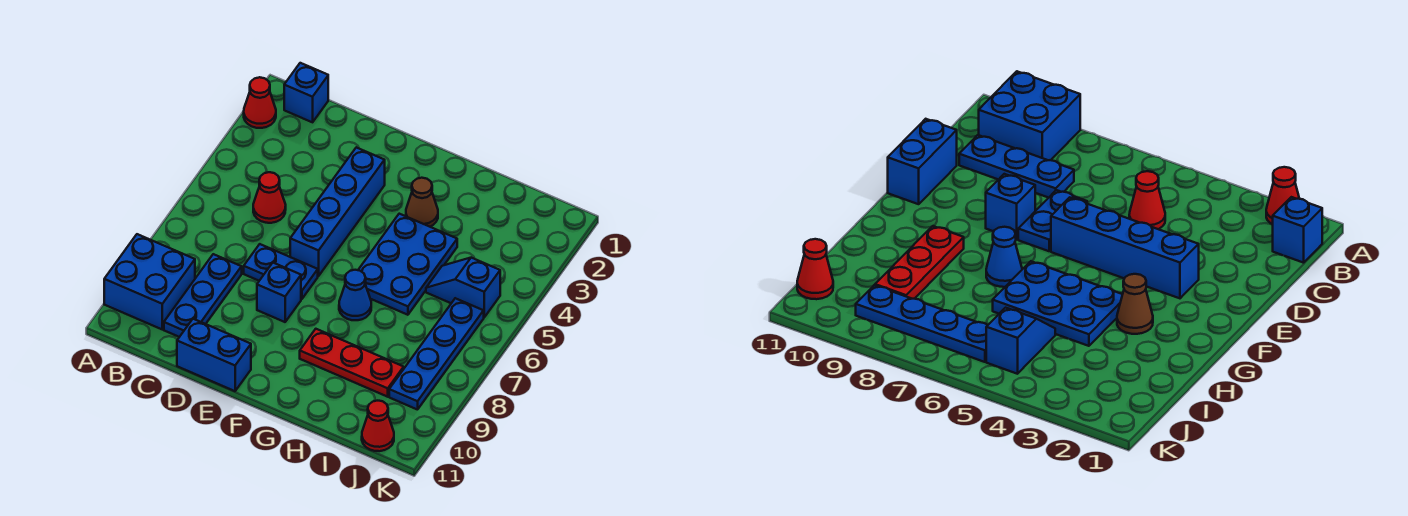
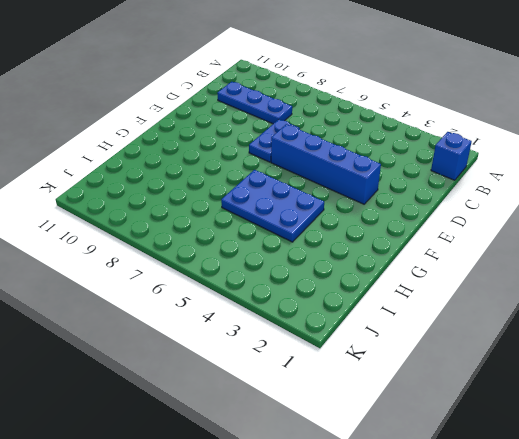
none -> red cone A2 level 1
none -> blue brick A9:B10 level 1
none -> red cone C5 level 1

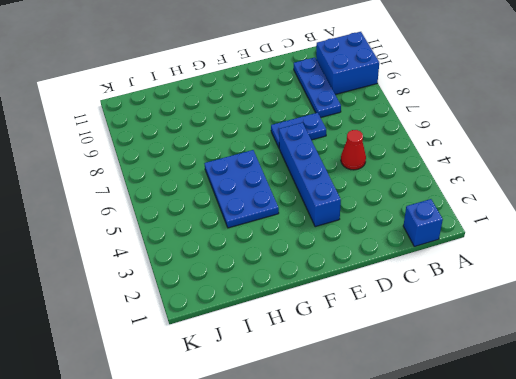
none -> red cone A2 level 1
none -> blue brick D11:E11 level 1
none -> blue brick E8 level 1

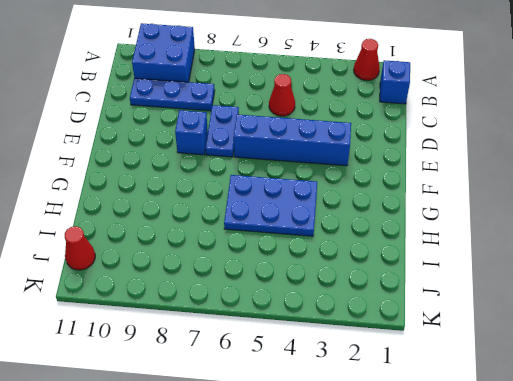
none -> blue brick D11:E11 level 1
none -> brown cone G3 level 1
none -> blue cone G7 level 1

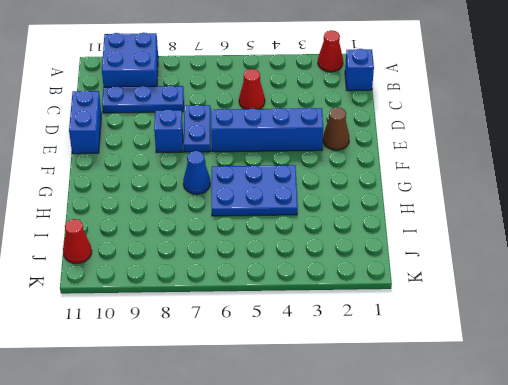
brown cone E2 level 1 -> brown cone G3 level 1
none -> red plate G9:I9 level 1
none -> blue slope I5:J5 level 1 top J
none -> blue plate J6:J9 level 1

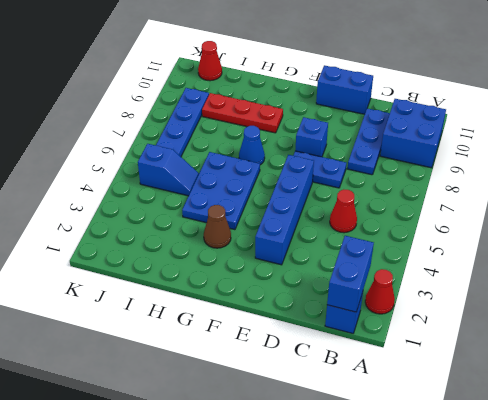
blue brick B1:B2 level 2 -> none

